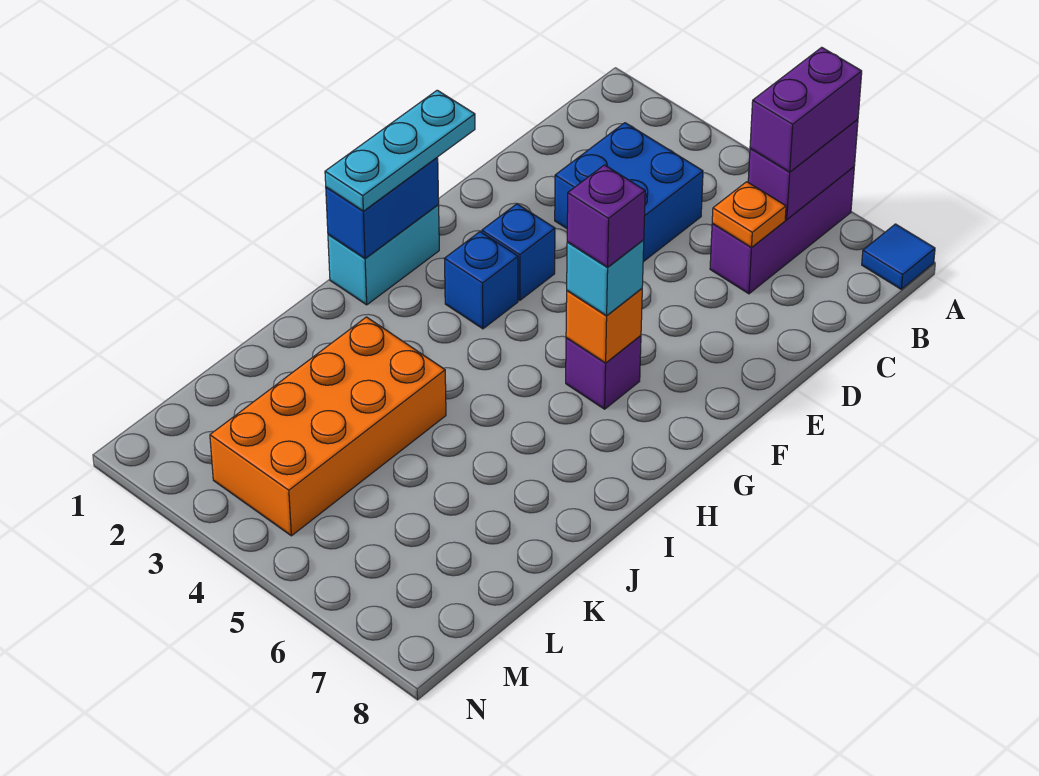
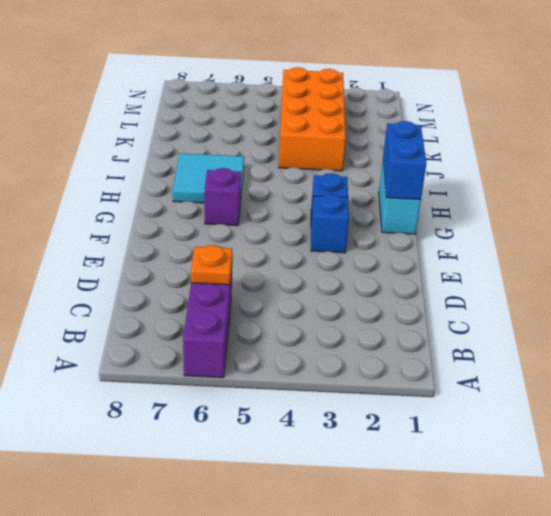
cyan tile H6:I7 level 1 -> none
none -> blue tile A8 level 1
none -> blue brick C3:D4 level 1
none -> purple brick A6:B6 level 2

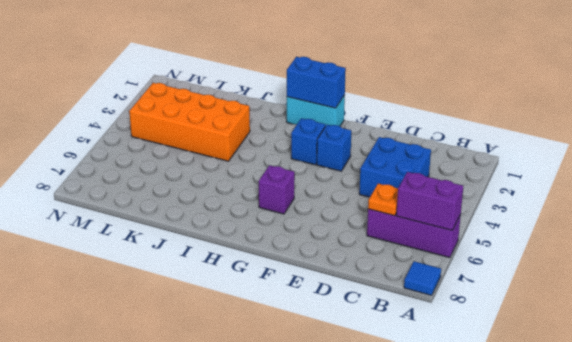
none -> orange brick G6 level 2
none -> purple brick A6:B6 level 3
none -> cyan plate F1:H1 level 3

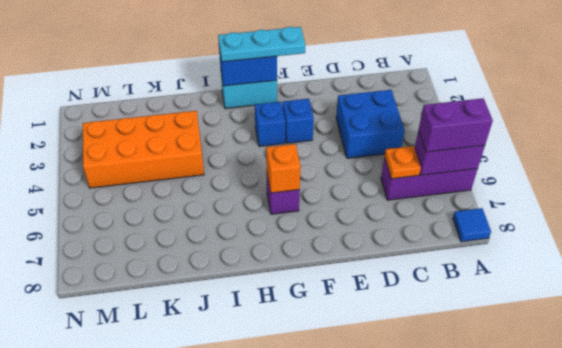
none -> cyan brick G6 level 3
none -> purple brick G6 level 4

